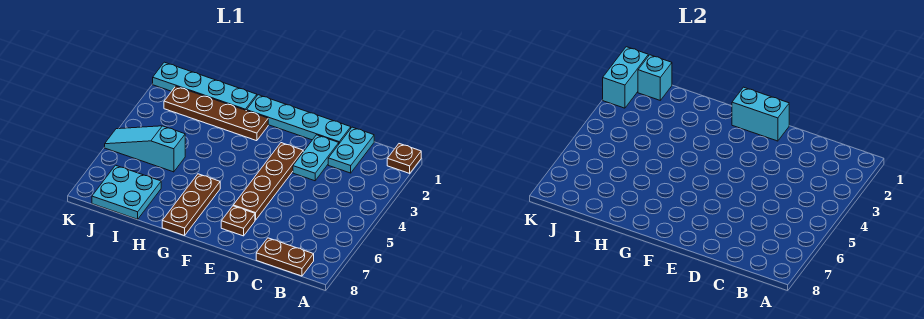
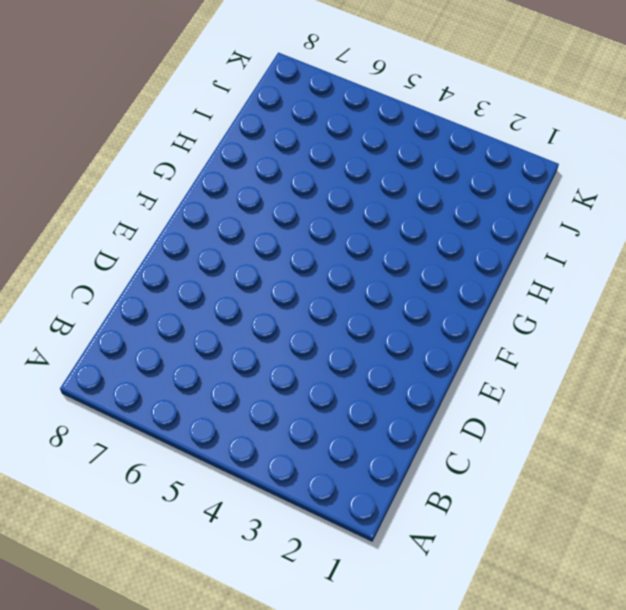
none -> brown plate A1 level 1
none -> brown plate B8:C8 level 1
none -> cyan plate C1:C2 level 1

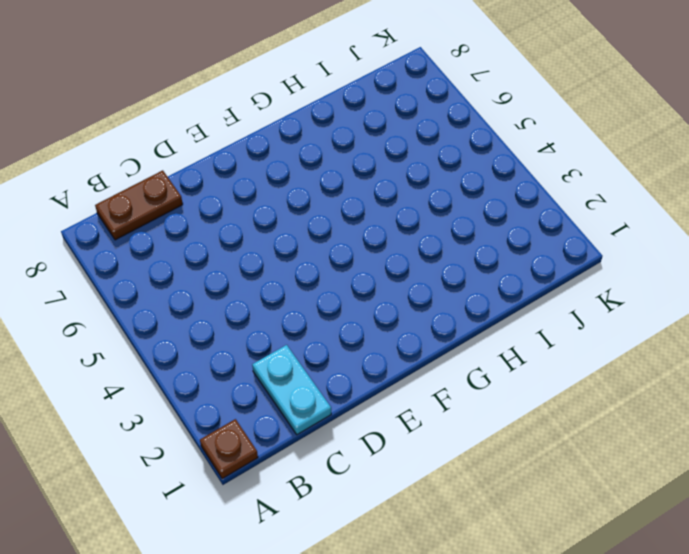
none -> cyan plate D1:G1 level 1
none -> cyan plate D2:D3 level 1
none -> brown plate E3:E6 level 1

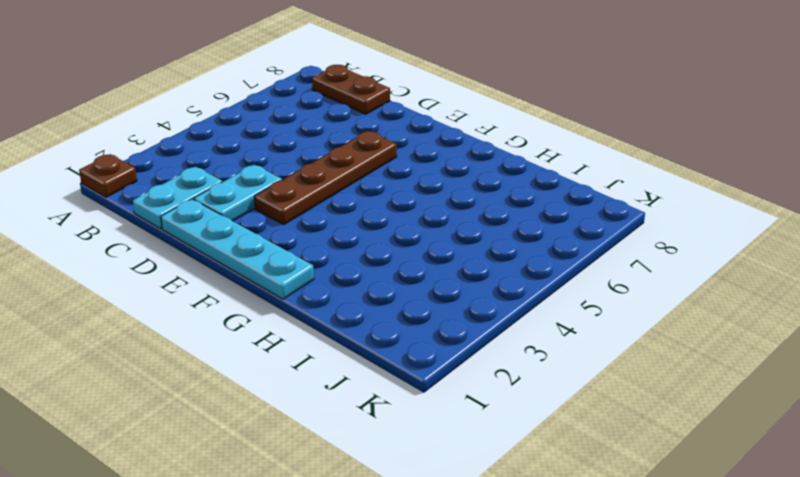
none -> brown plate E7 level 1
none -> brown plate G2:J2 level 1
none -> brown plate G6:G8 level 1

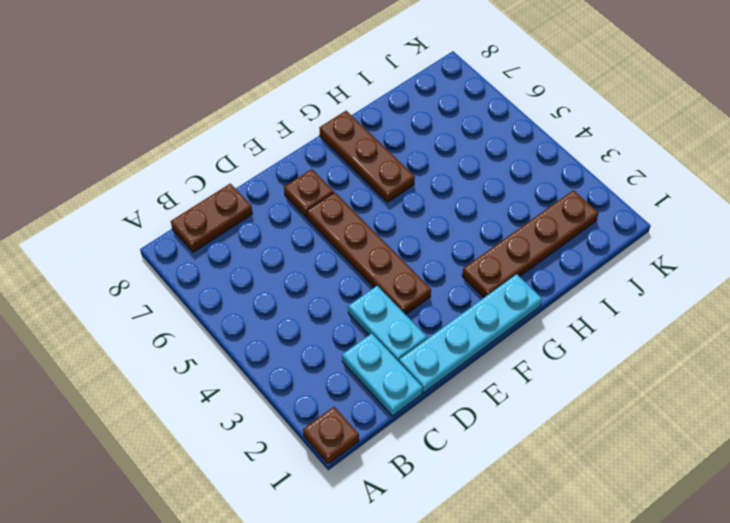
none -> cyan plate H1:K1 level 1
none -> cyan slope I5:K5 level 1 top I
none -> cyan plate I7:J8 level 1

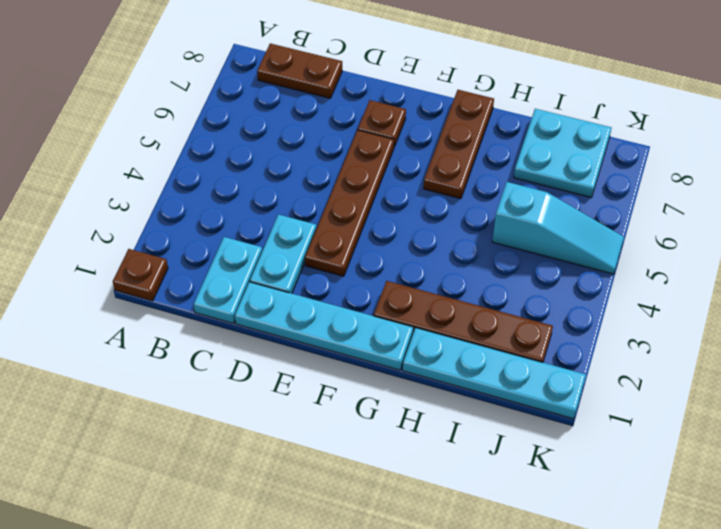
none -> cyan brick E1:F1 level 2
none -> cyan brick J1 level 2
none -> cyan brick K1:K2 level 2

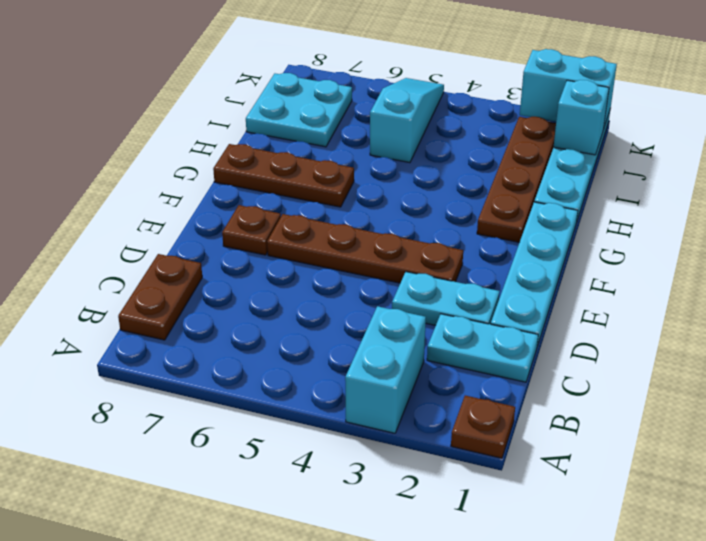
cyan brick A3:B3 level 1 -> cyan brick E1:F1 level 2

